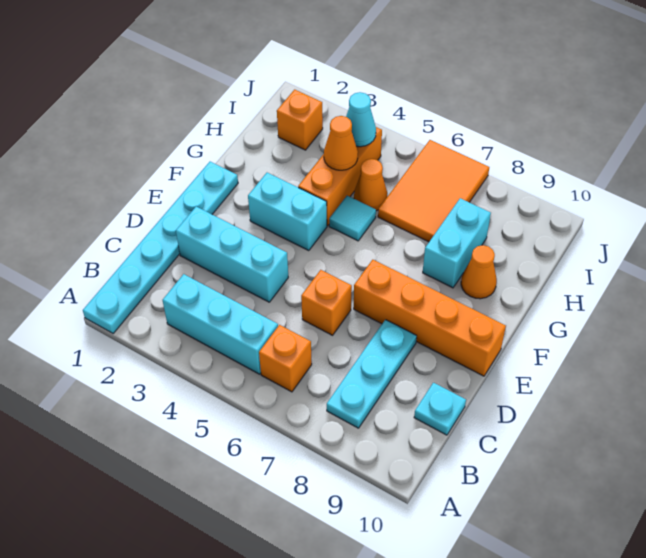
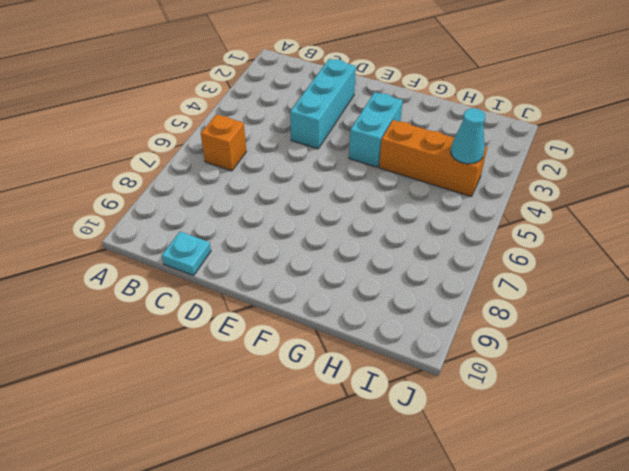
none -> cyan plate A1:F1 level 1
none -> cyan brick B3:B5 level 1
none -> cyan plate B8:D8 level 1

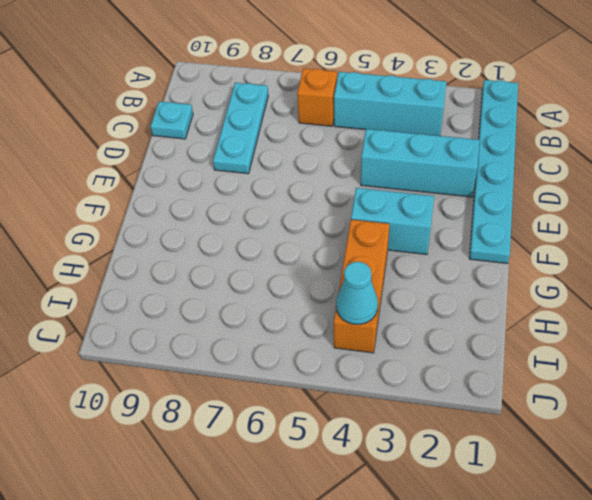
none -> orange brick D6 level 1
none -> orange brick E7:E10 level 1
none -> cyan tile G5 level 1

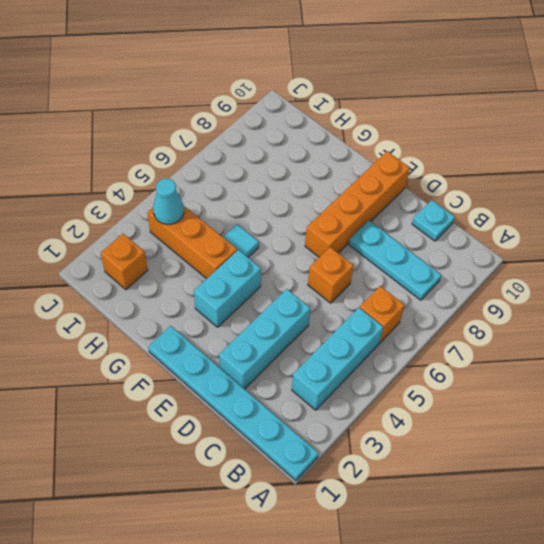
none -> cyan brick G8:H8 level 1
none -> orange cone G9 level 1
none -> orange cone H5 level 1

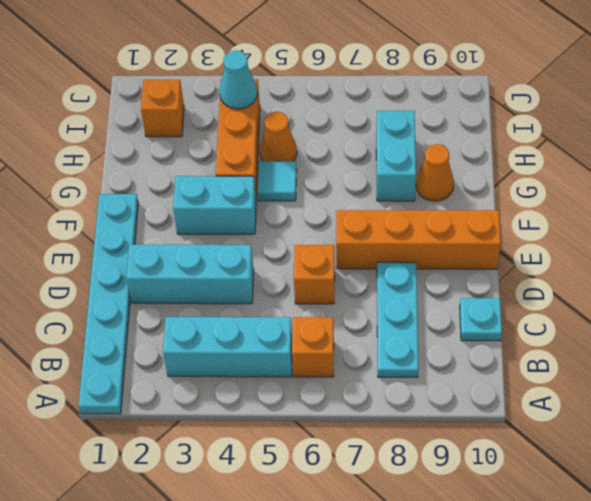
none -> orange tile H6:J7 level 1
none -> orange cone H4 level 2

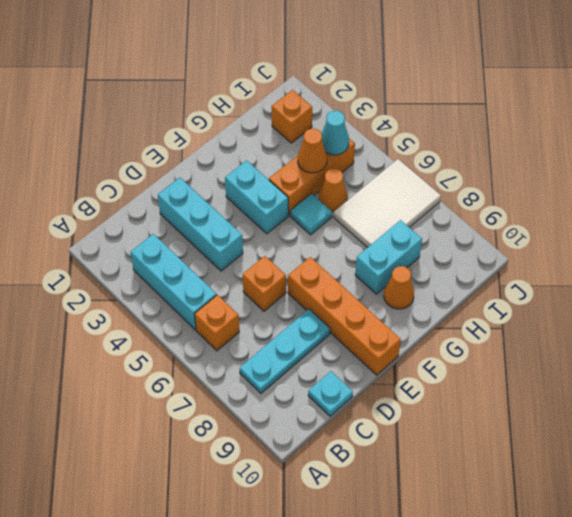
white tile H6:J7 level 1 -> orange tile H6:J7 level 1
none -> cyan plate A1:F1 level 1

